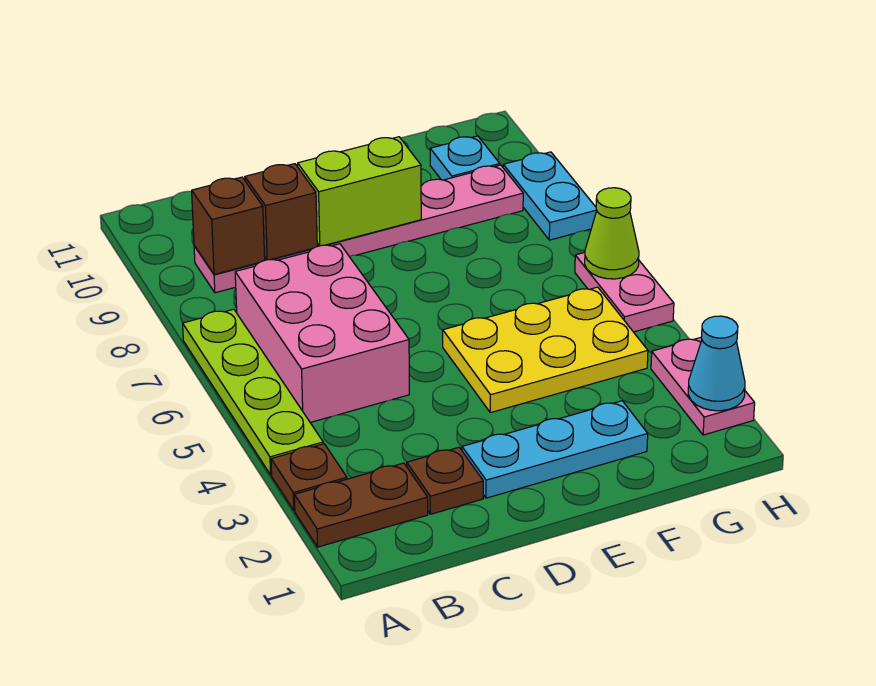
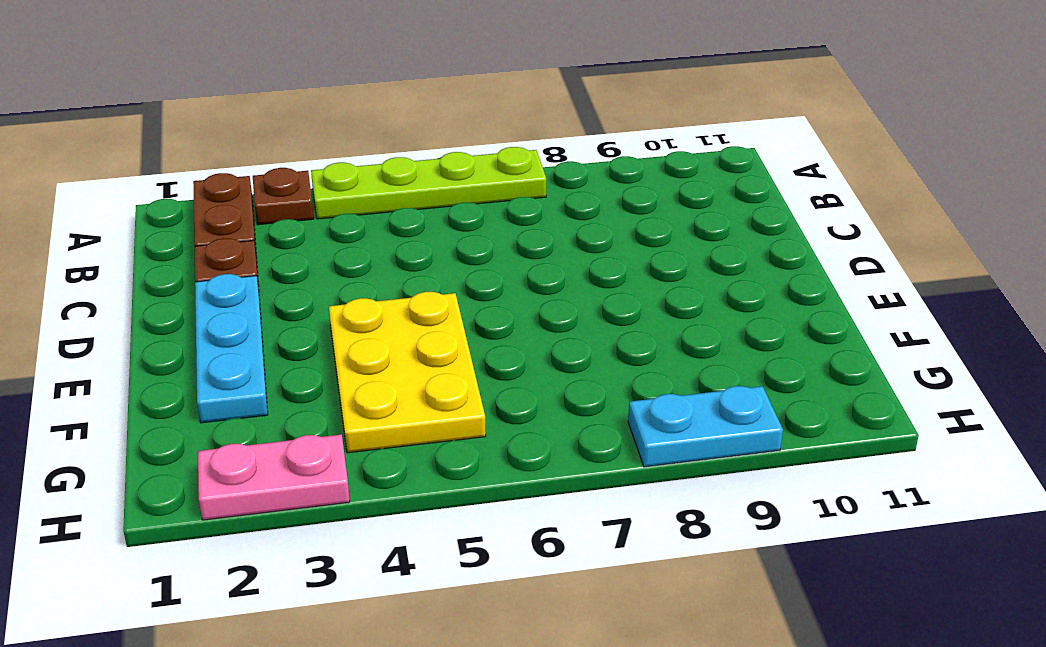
none -> pink brick B5:C7 level 1
none -> pink plate B9:G9 level 1
none -> cyan plate G10 level 1

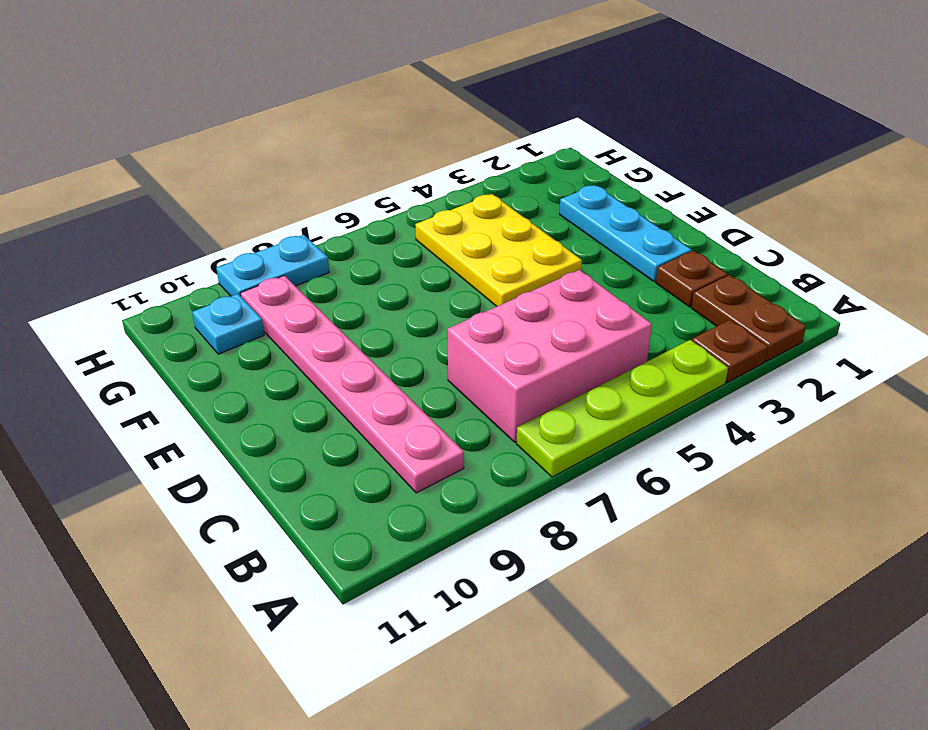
none -> pink plate H2:H3 level 1
none -> pink plate H5:H6 level 1
none -> brown brick B9 level 2

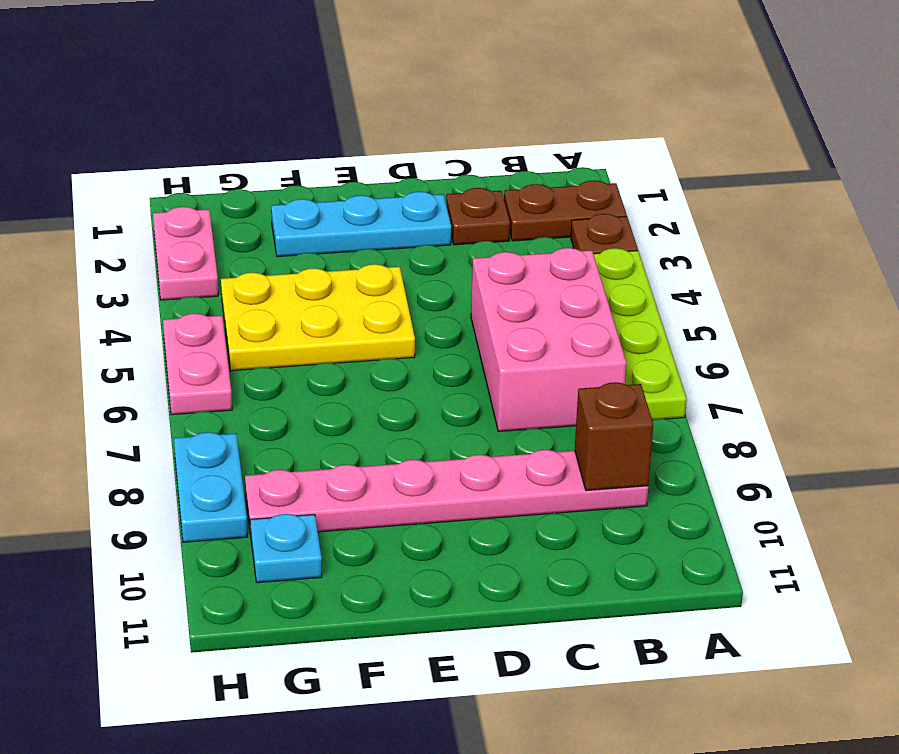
none -> brown brick C9 level 2
none -> lime brick D9:E9 level 2
none -> cyan cone H2 level 2

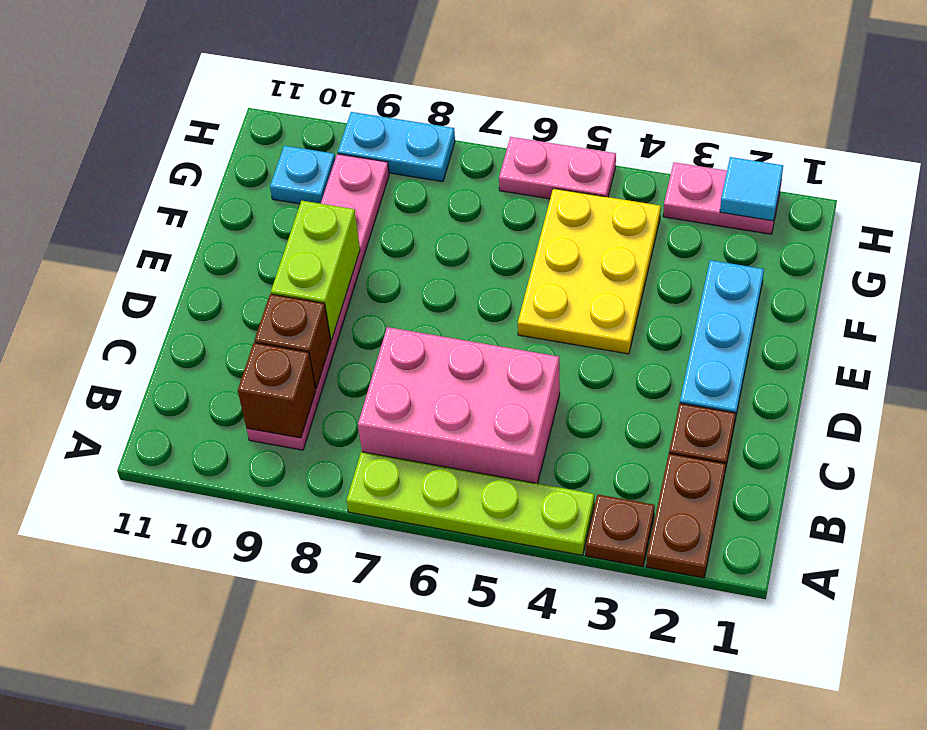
cyan tile H2 level 2 -> cyan cone H2 level 2
none -> lime cone H6 level 2

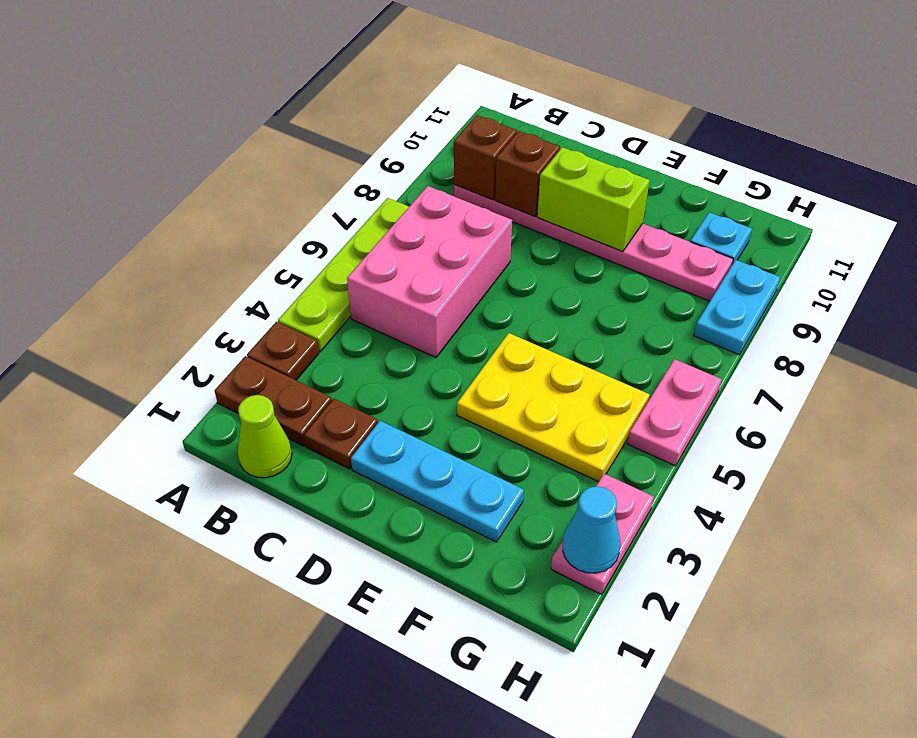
lime cone B1 level 1 -> lime cone H6 level 2

